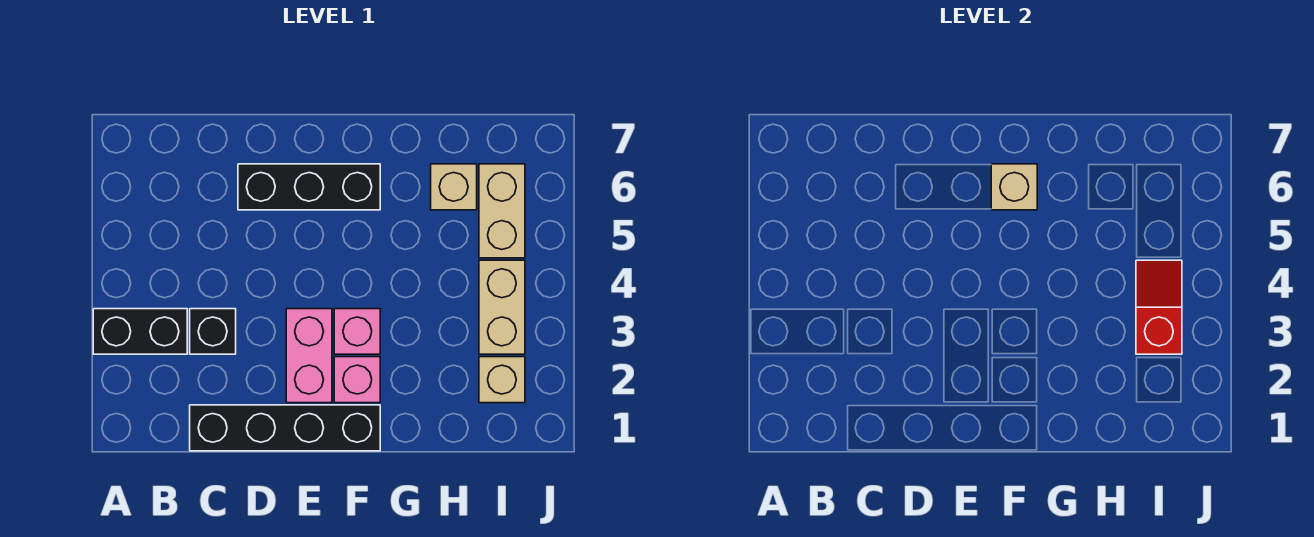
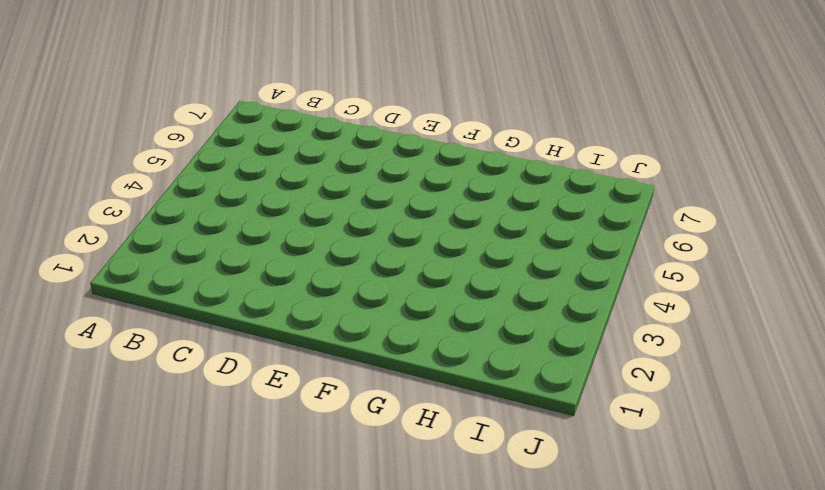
none -> black brick A3:B3 level 1
none -> black brick C1:F1 level 1
none -> black brick C3 level 1

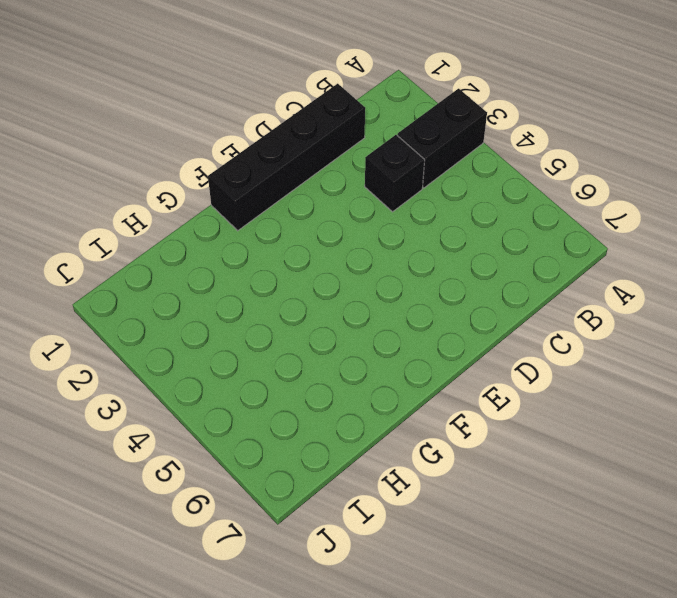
none -> black brick D6:F6 level 1
none -> pink brick E2:E3 level 1
none -> pink brick F2 level 1

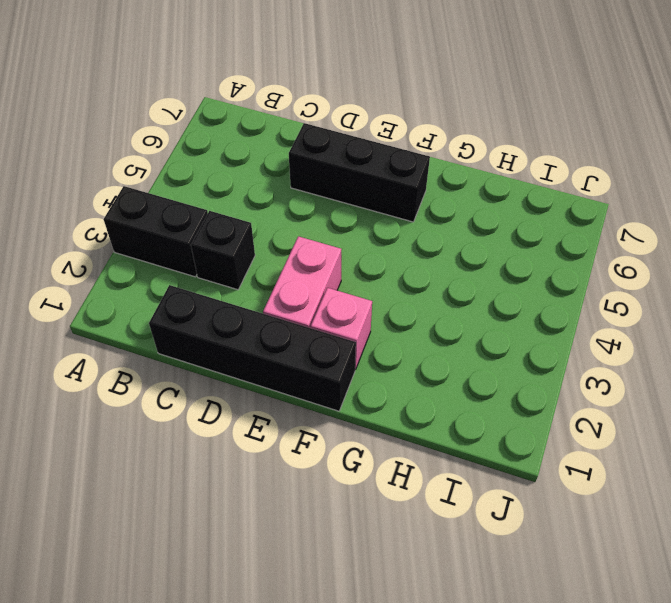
none -> pink brick F3 level 1
none -> tan brick H6 level 1
none -> tan brick I2 level 1

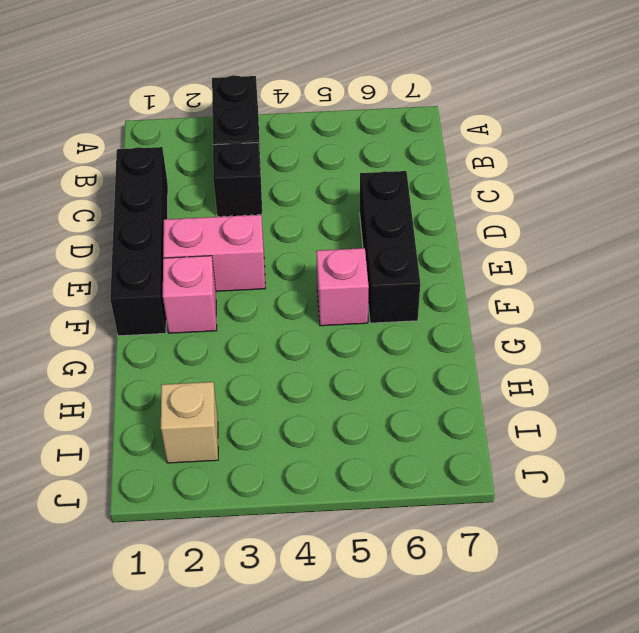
pink brick F5 level 1 -> pink brick F3 level 1
none -> tan brick H6 level 1
none -> tan brick I3:I4 level 1
none -> tan brick I5:I6 level 1

